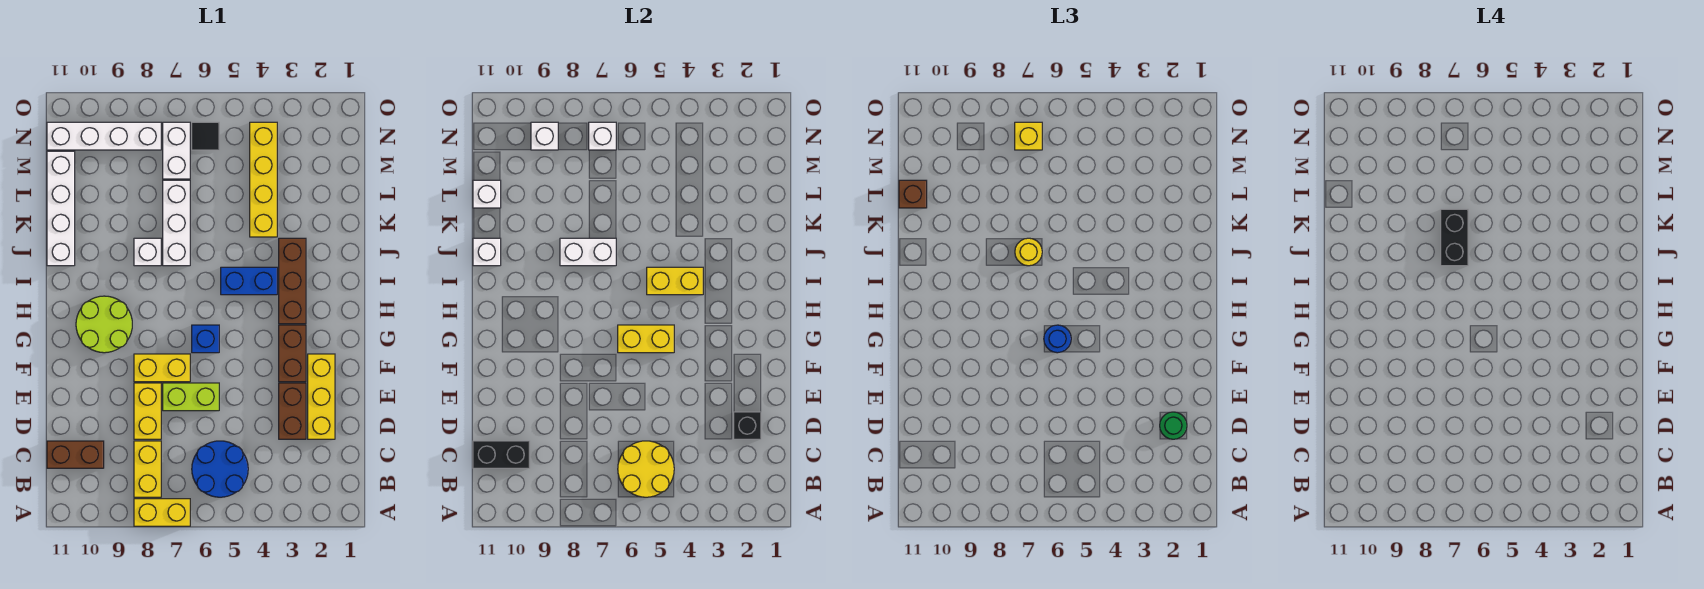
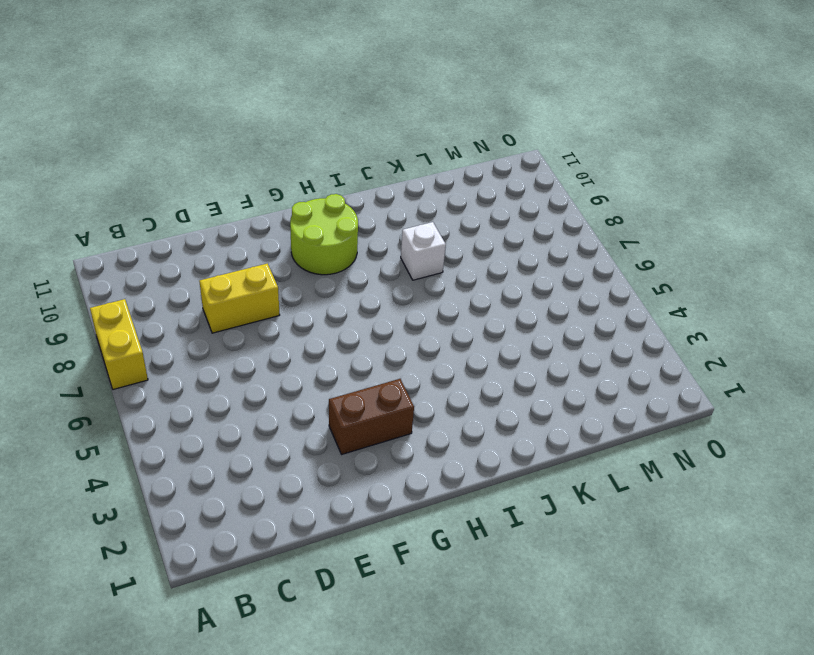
none -> blue round brick B5:C6 level 1
none -> yellow brick B8:C8 level 1
none -> brown brick C10:C11 level 1
none -> yellow brick D2:F2 level 1

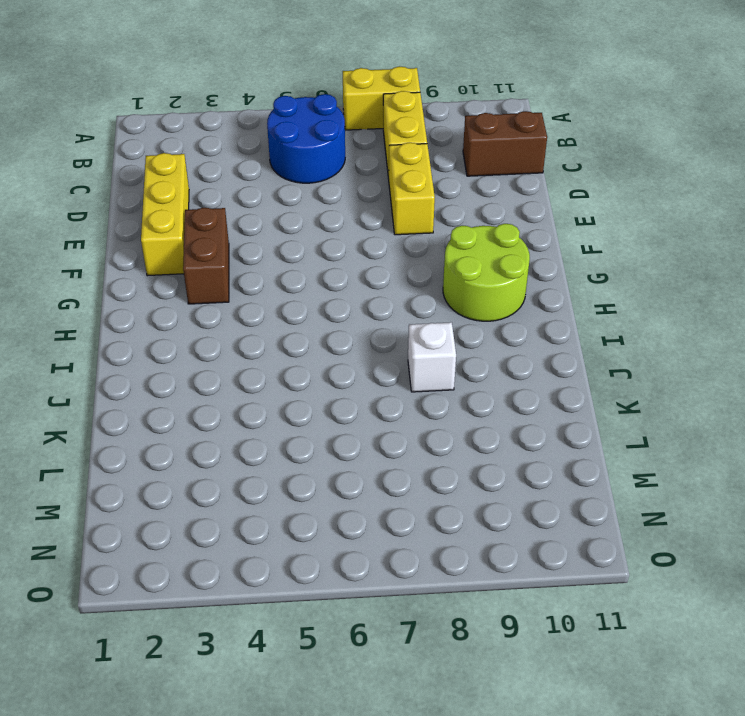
none -> brown brick D3:E3 level 1
none -> lime brick E6:E7 level 1
none -> yellow brick F7:F8 level 1
none -> blue brick G6 level 1

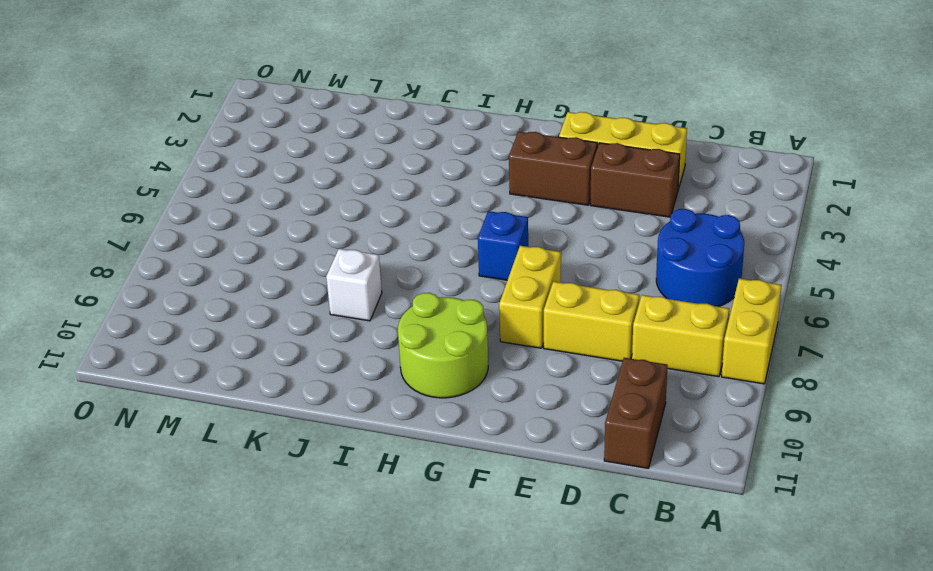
none -> lime brick E6:E7 level 1
none -> brown brick H3:J3 level 1
none -> blue brick I4:I5 level 1
none -> white brick J7:L7 level 1

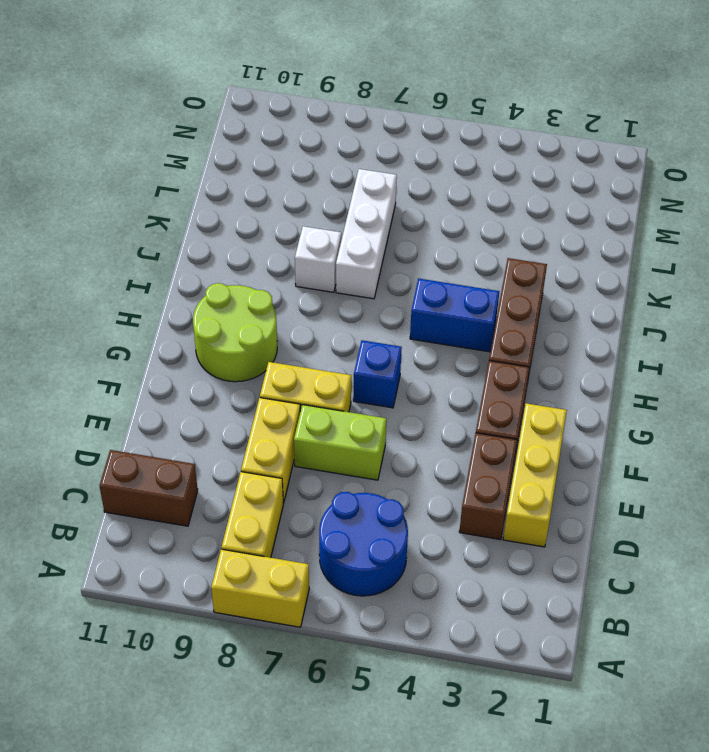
none -> white brick J11:M11 level 1
none -> yellow brick K4:N4 level 1
none -> white brick M7:N7 level 1
none -> black tile N6 level 1

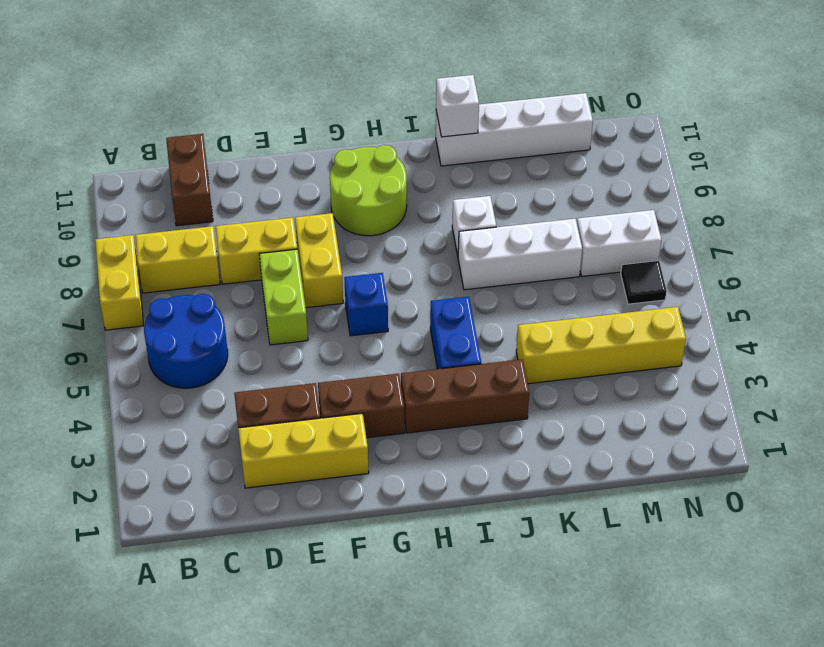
none -> white brick N8:N11 level 1
none -> yellow round brick B5:C6 level 2
none -> black brick C10:C11 level 2
none -> black brick D2 level 2

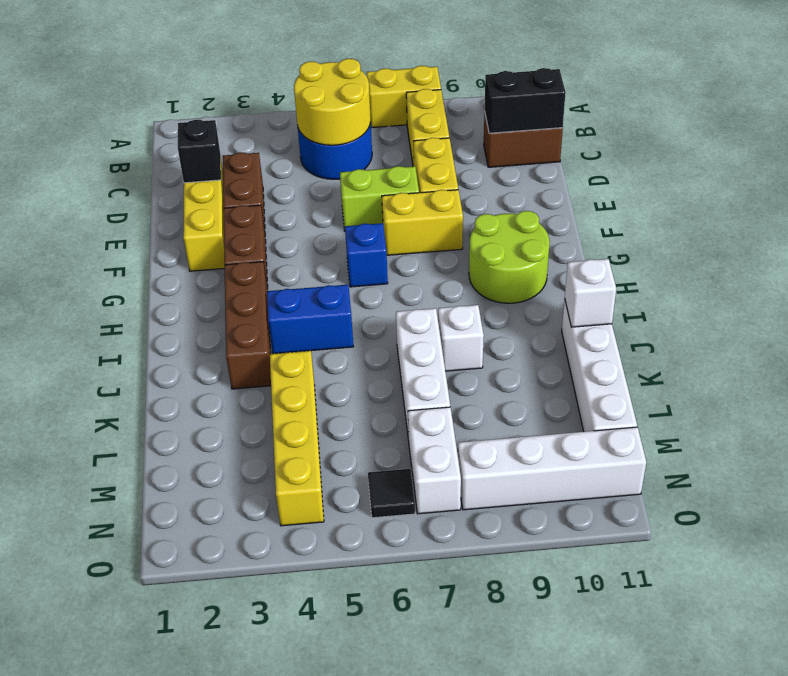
none -> yellow brick G5:G6 level 2
none -> yellow brick I4:I5 level 2
none -> white brick J7:J8 level 2
none -> white brick L11 level 2

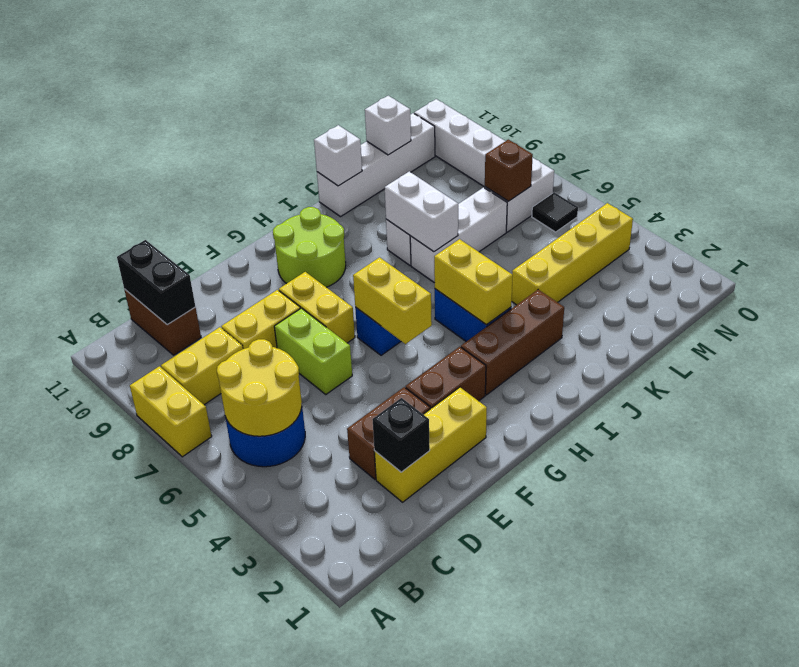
brown brick M7 level 2 -> brown brick L11 level 3
none -> white brick N7 level 2
none -> white brick N9 level 2
none -> green round brick D2 level 3
none -> blue round brick G6 level 3

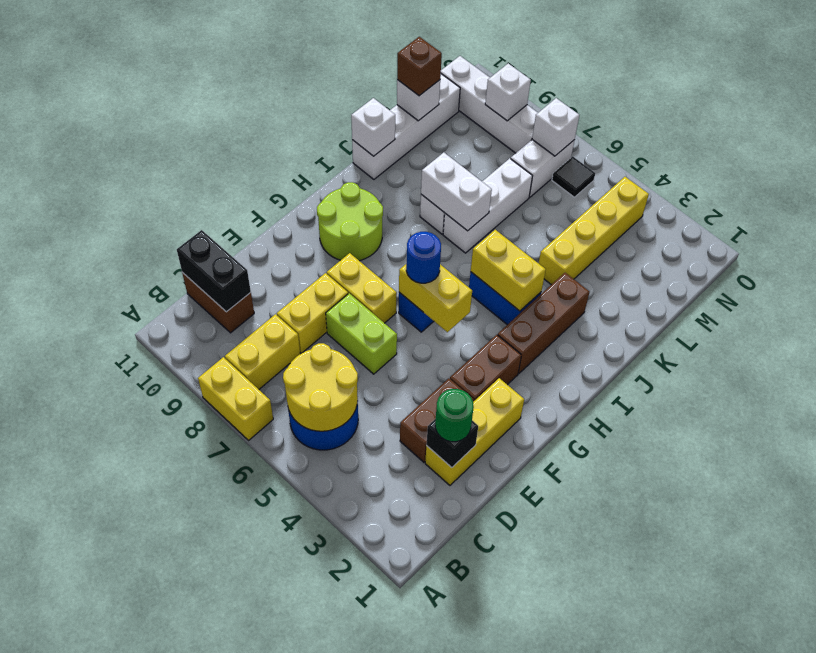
none -> yellow round brick J7 level 3
none -> yellow brick N7 level 3
none -> black brick J7:K7 level 4

